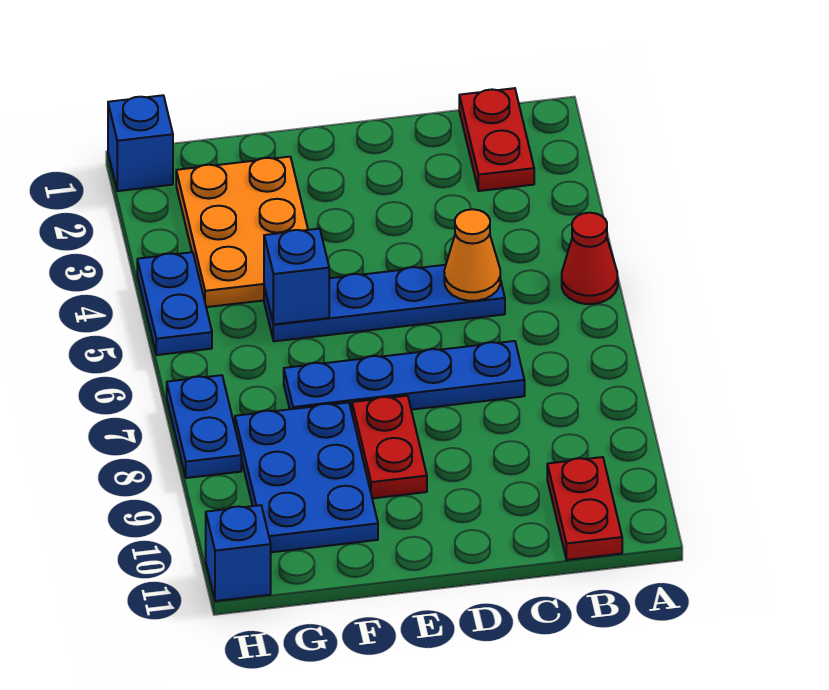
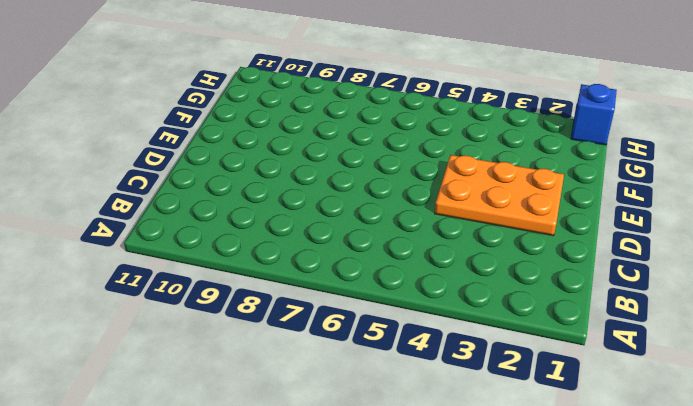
orange plate D2:E4 level 1 -> orange plate F2:G4 level 1
none -> red cone A5 level 1
none -> red plate B1:B2 level 1
none -> red plate B10:B11 level 1

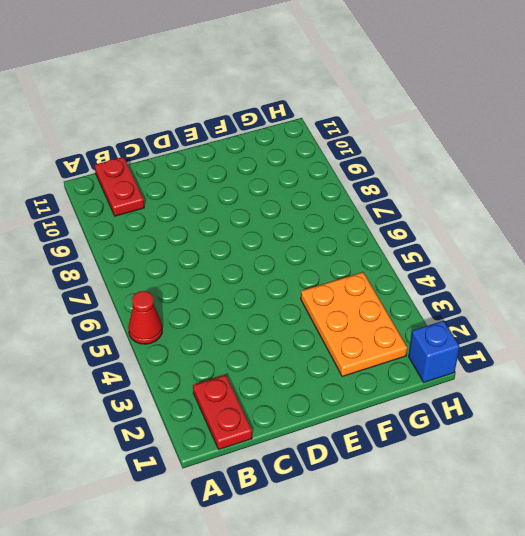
none -> blue plate C5:F5 level 1
none -> blue plate C7:F7 level 1
none -> red plate E8:E9 level 1

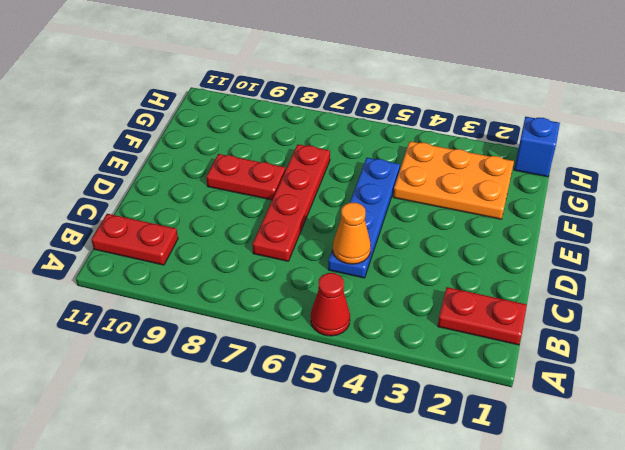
red plate C7:F7 level 1 -> blue plate C7:F7 level 1
none -> blue plate F8:G10 level 1
none -> blue plate H4:H5 level 1
none -> blue plate H7:H8 level 1

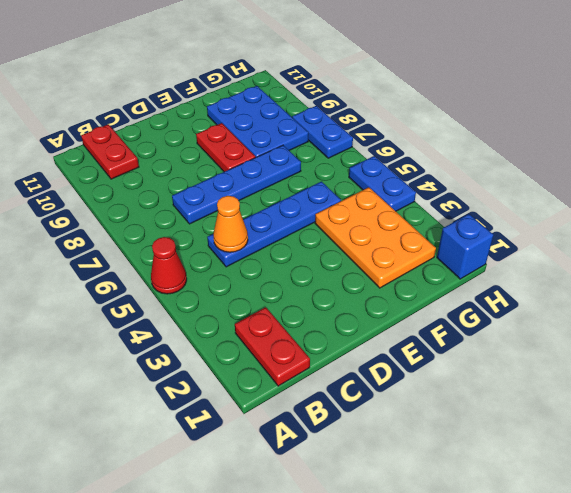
none -> blue brick H11 level 1
none -> blue brick F5 level 2

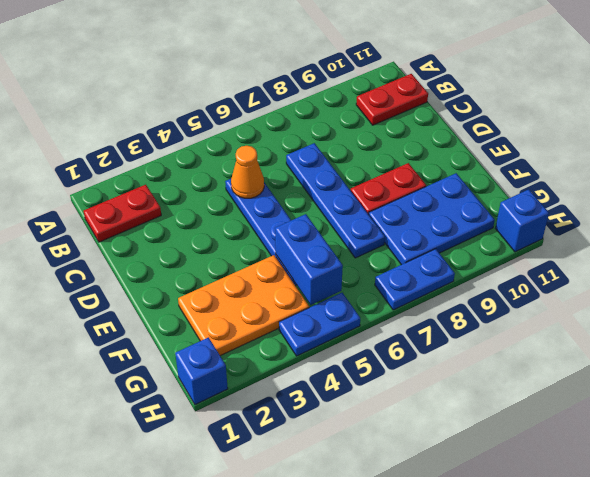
blue brick F5:G5 level 2 -> blue brick F5 level 2
none -> red cone A5 level 1

